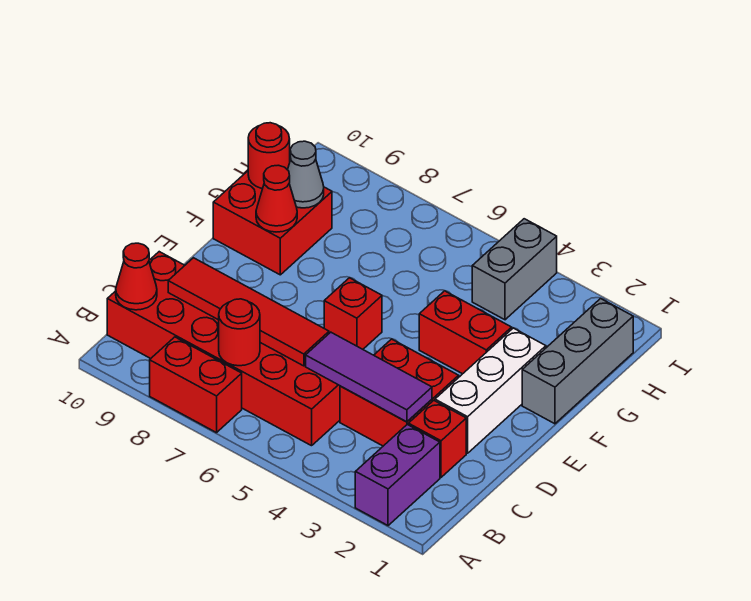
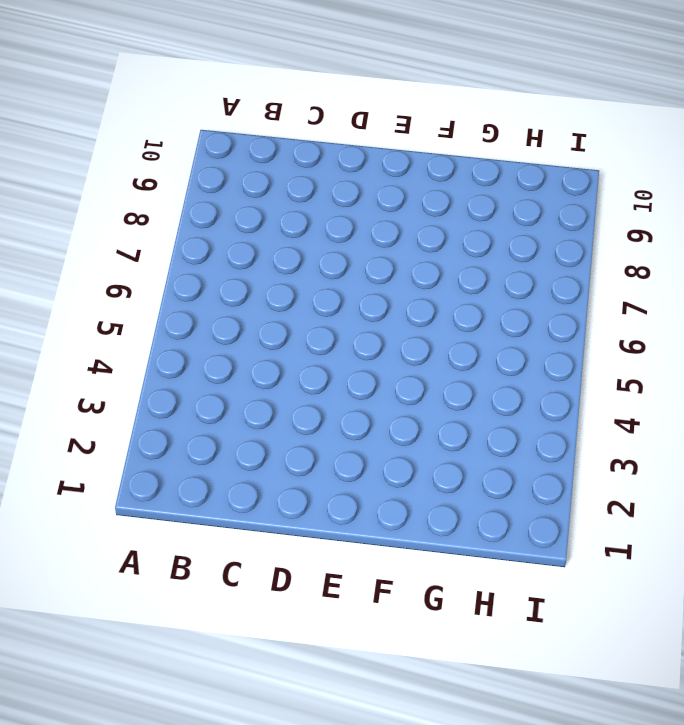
none -> purple brick A2:B2 level 1
none -> red brick A7:A8 level 1
none -> red brick B5:C10 level 1

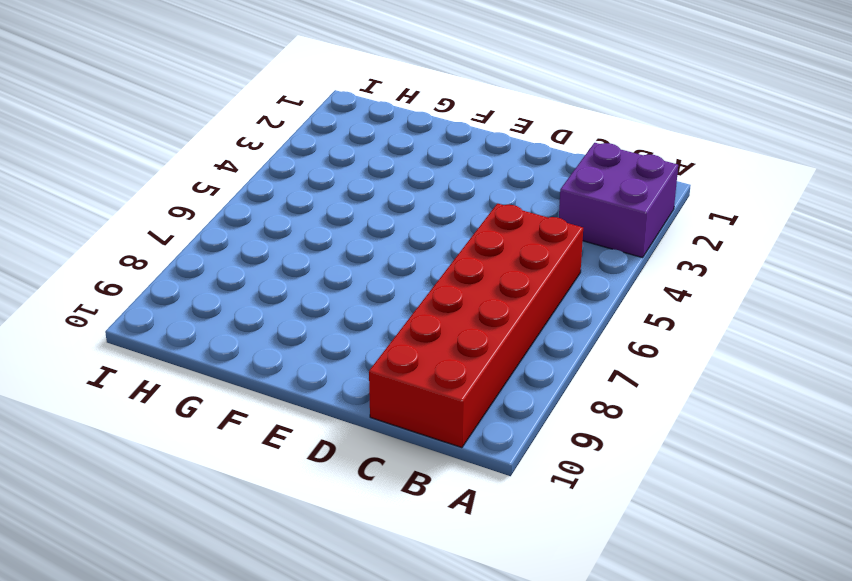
purple brick A2:B3 level 1 -> purple brick A2:B2 level 1
none -> red brick A7:A8 level 1
none -> red brick C2 level 1
none -> red brick C3:D4 level 1

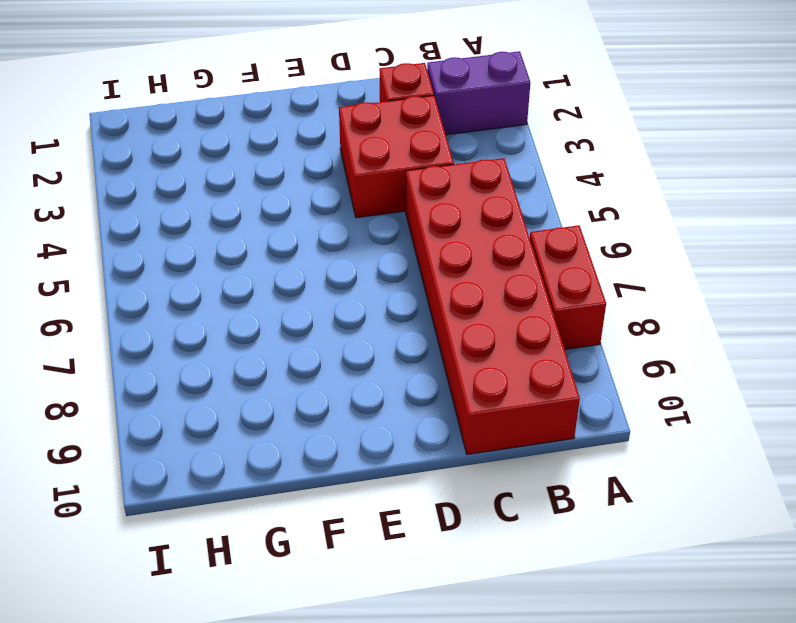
none -> white brick D2:F2 level 1
none -> red brick E6 level 1
none -> grey brick F1:H1 level 1

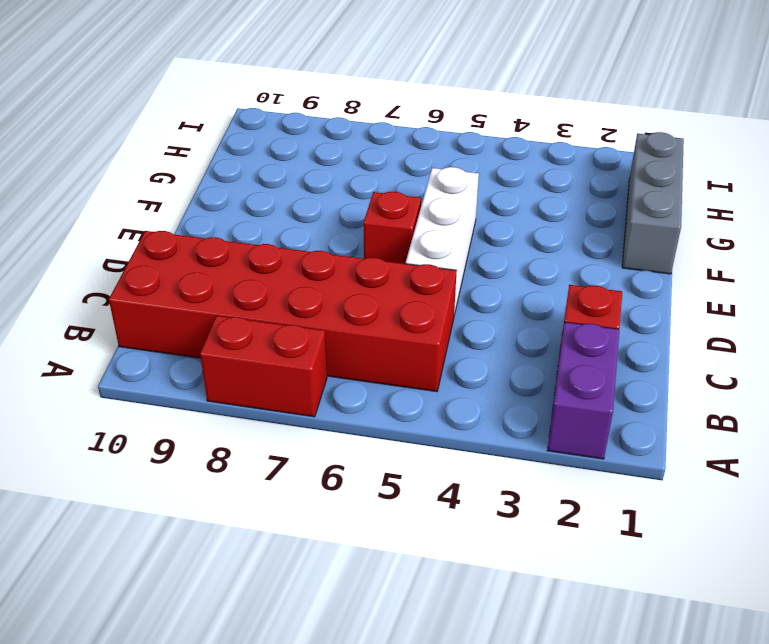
white brick D5:F5 level 1 -> white brick D2:F2 level 1
none -> red brick C3:D4 level 1
none -> red brick F3:F4 level 1
none -> red brick F9:G10 level 1

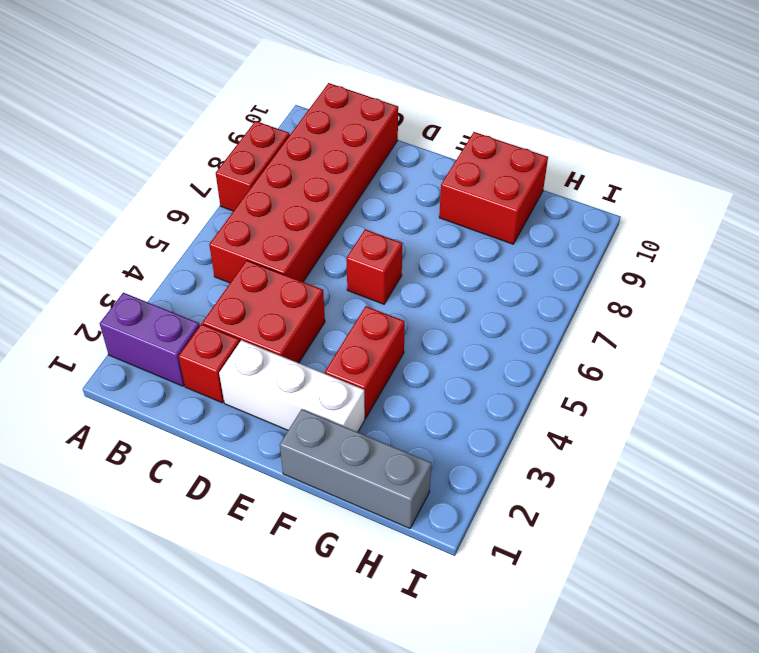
none -> grey brick H4:I4 level 1
none -> red round brick B7 level 2
none -> red cone B10 level 2

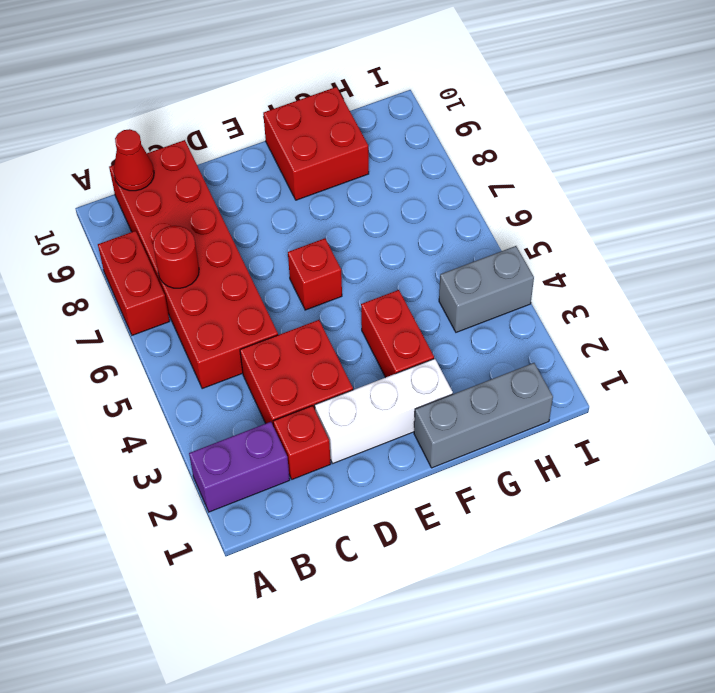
none -> purple tile C3:C5 level 2
none -> red tile C6:C9 level 2
none -> red cone F9 level 2

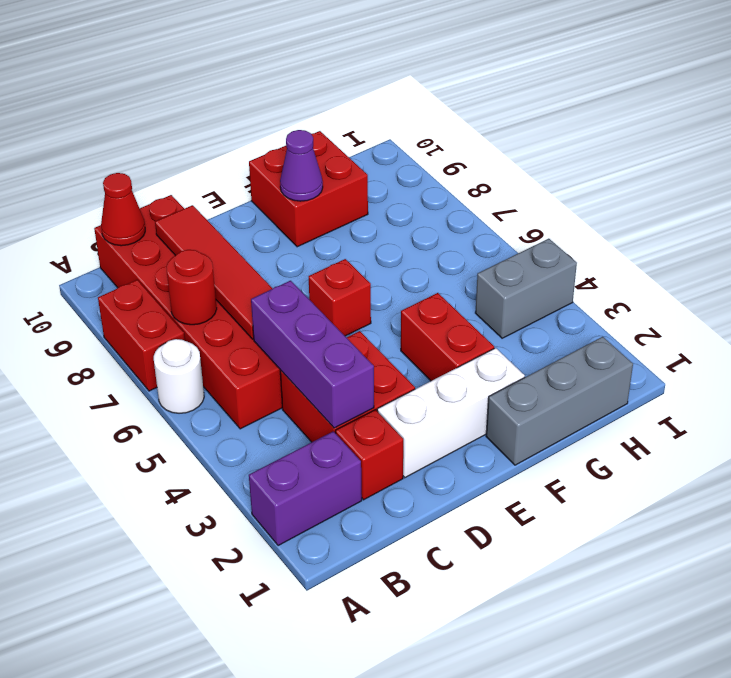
white round brick A6 level 1 -> none
purple brick C3:C5 level 2 -> purple tile C3:C5 level 2
purple cone F9 level 2 -> red cone F9 level 2
none -> grey cone G9 level 2
none -> red round brick G10 level 2

